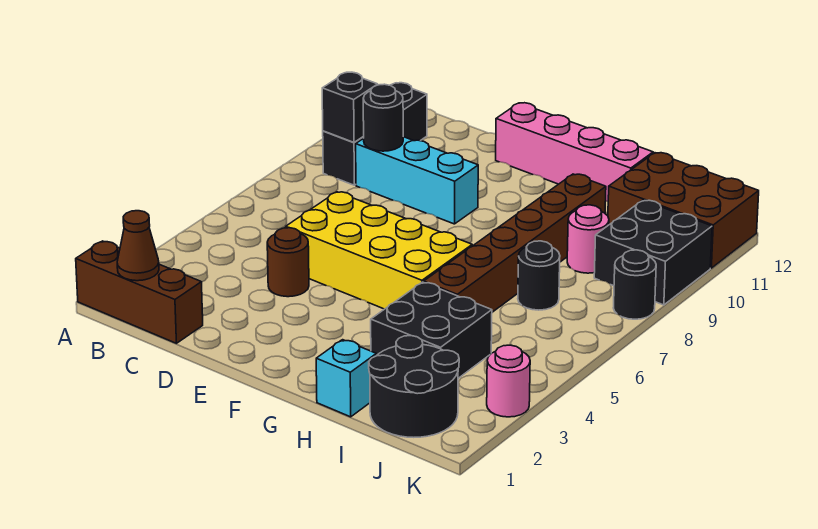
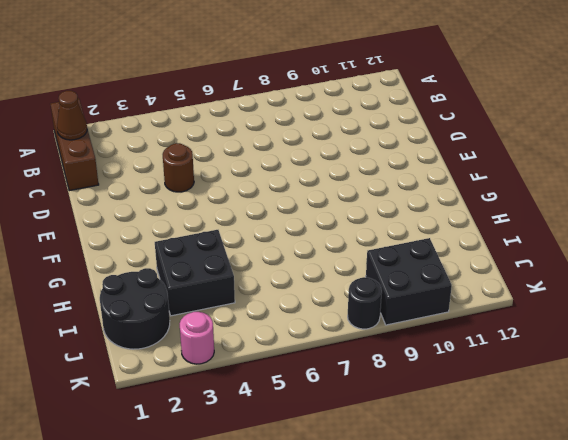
none -> black brick B9:B11 level 1
none -> cyan brick C9:E9 level 1
none -> yellow brick D5:G6 level 1

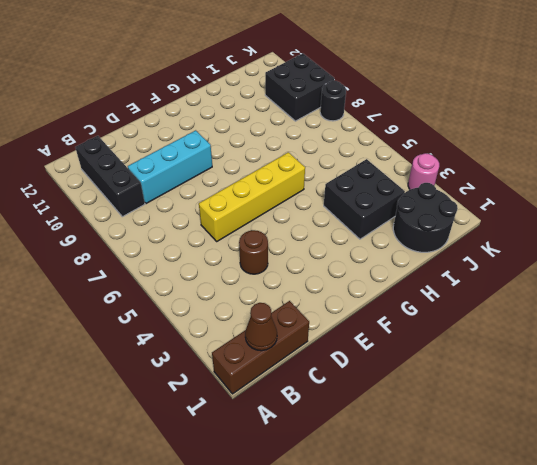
yellow brick D6:G6 level 1 -> yellow brick D5:G6 level 1
none -> pink brick E12:H12 level 1
none -> cyan brick H1 level 1
none -> brown brick H5:H10 level 1

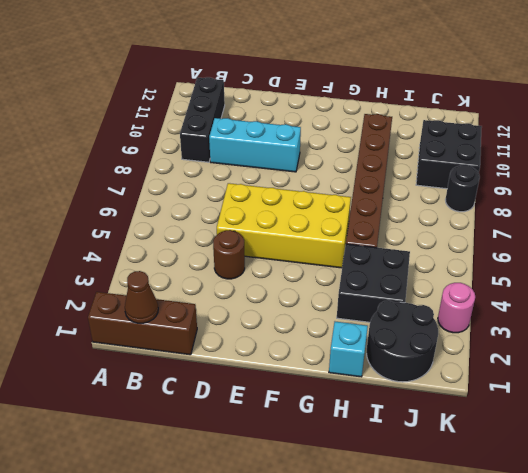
none -> pink brick E12:H12 level 1
none -> black round brick I7 level 1
none -> pink round brick I9 level 1

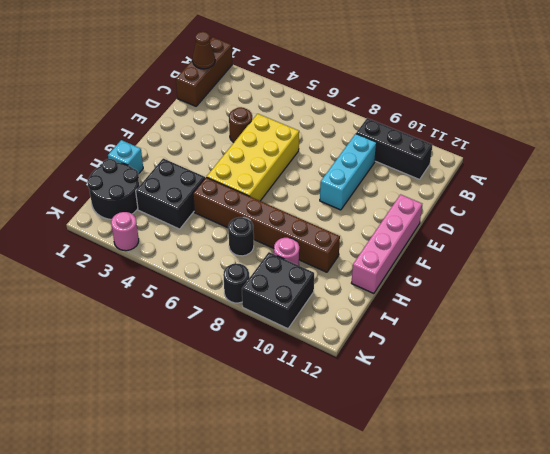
none -> brown brick I11:K12 level 1
none -> black brick B9 level 2
none -> black round brick C9 level 2

